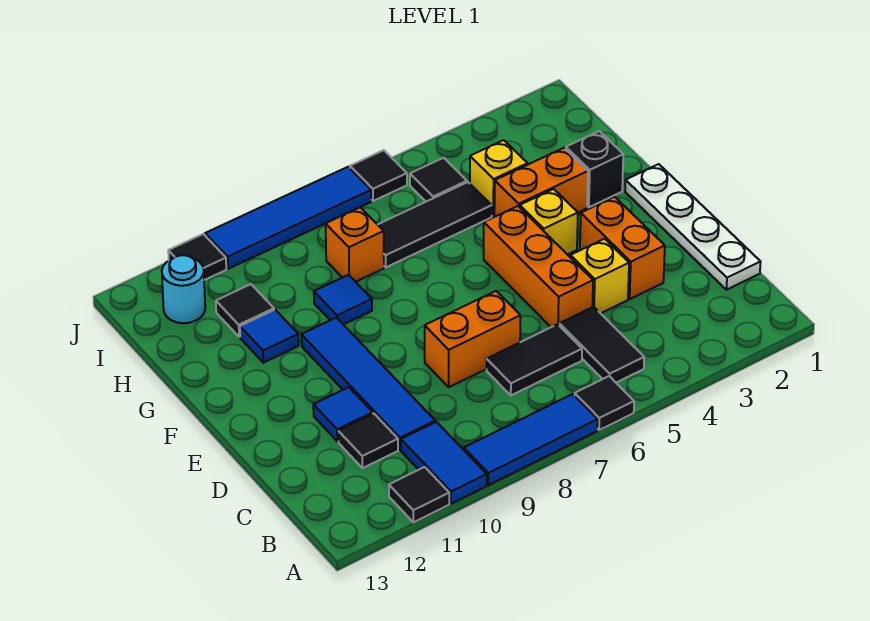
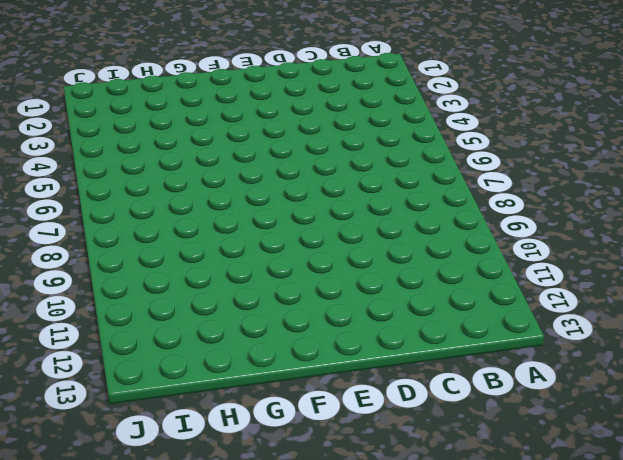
none -> black tile A6 level 1
none -> blue tile A7:A9 level 1
none -> blue tile A10:B10 level 1

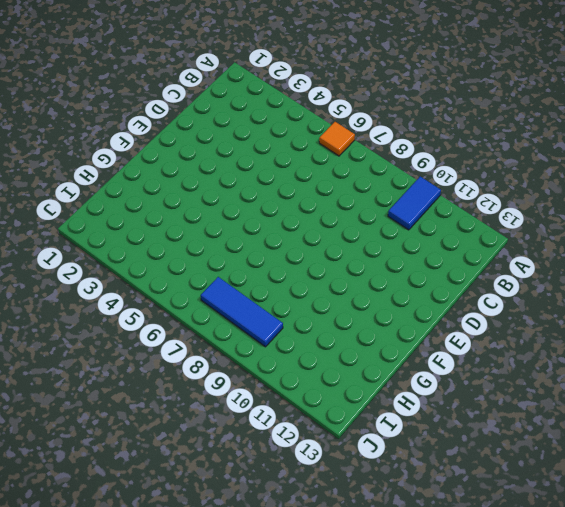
orange tile A6 level 1 -> black tile A6 level 1
blue tile I7:I9 level 1 -> blue tile A7:A9 level 1
none -> black tile A11 level 1
none -> black tile B5:C5 level 1
none -> white plate C1:F1 level 1

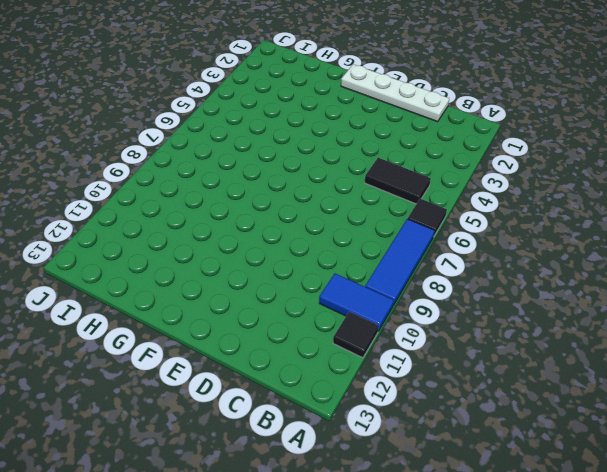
none -> black tile C6:C7 level 1
none -> blue tile C10:F10 level 1
none -> black tile C11 level 1

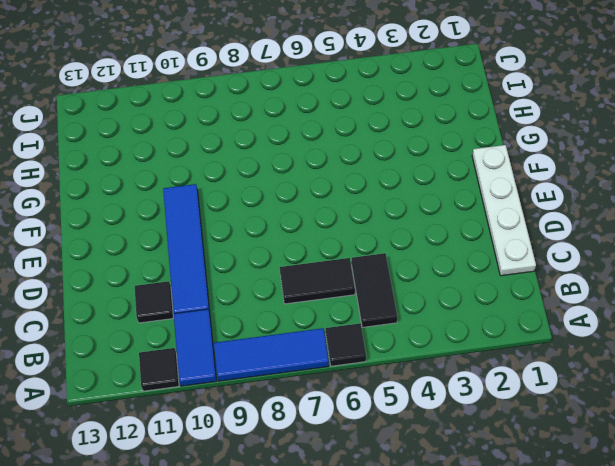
none -> orange brick D3:E3 level 1
none -> yellow brick D4 level 1
none -> orange brick D5:F5 level 1

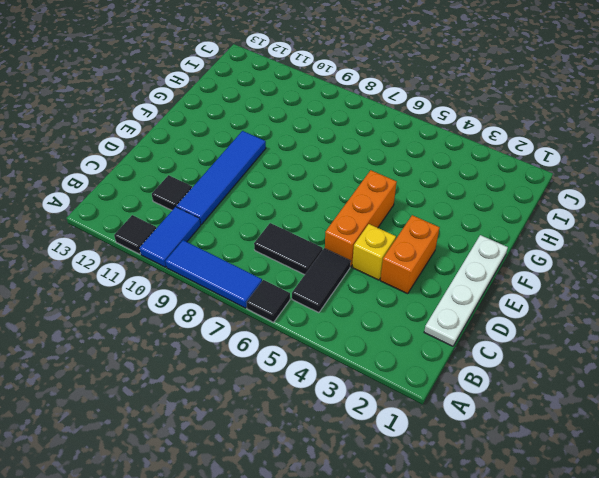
none -> orange brick D7:D8 level 1
none -> blue tile D11 level 1
none -> yellow brick F4 level 1

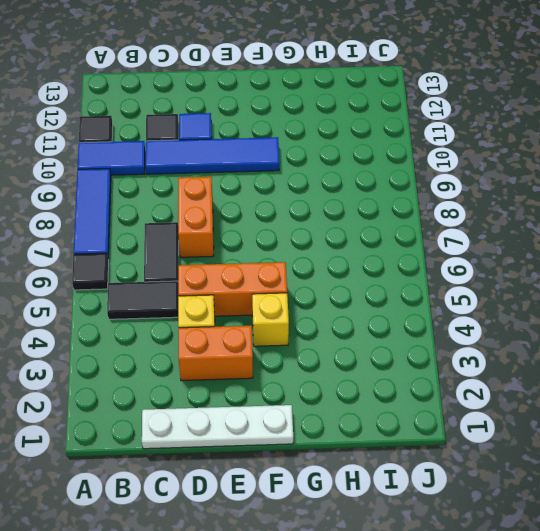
none -> black brick G2 level 1
none -> orange brick G3:G4 level 1
none -> blue tile G9 level 1

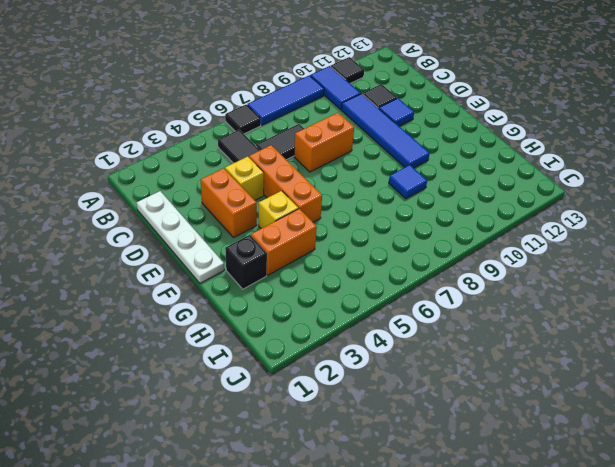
none -> blue tile G11 level 1
none -> yellow brick H4 level 1
none -> black tile H5:H7 level 1

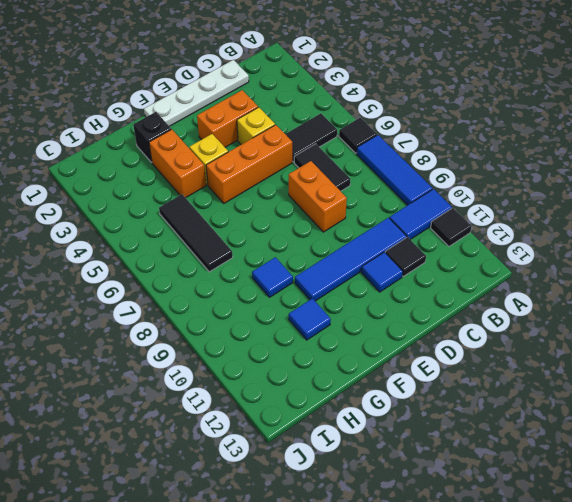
none -> yellow brick H4 level 1
none -> orange brick H8 level 1
none -> black tile H11 level 1

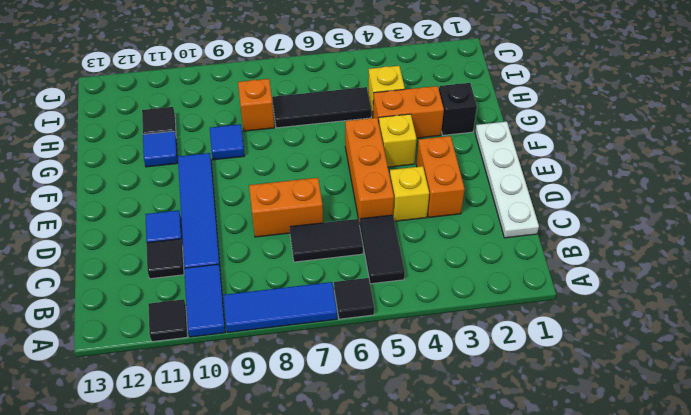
none -> black tile I5 level 1
none -> cyan round brick I12 level 1
none -> black tile J6 level 1

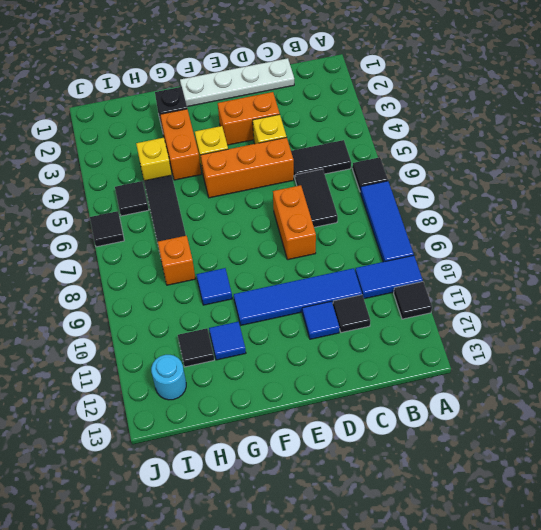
none -> blue tile J7:J10 level 1
none -> black tile J11 level 1

